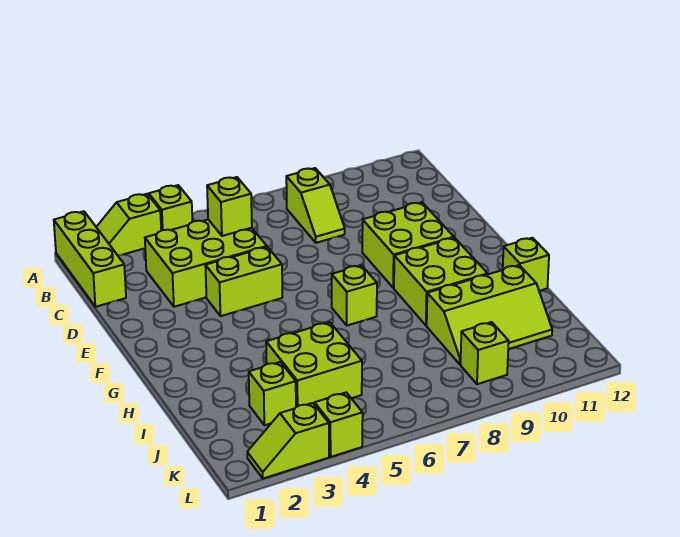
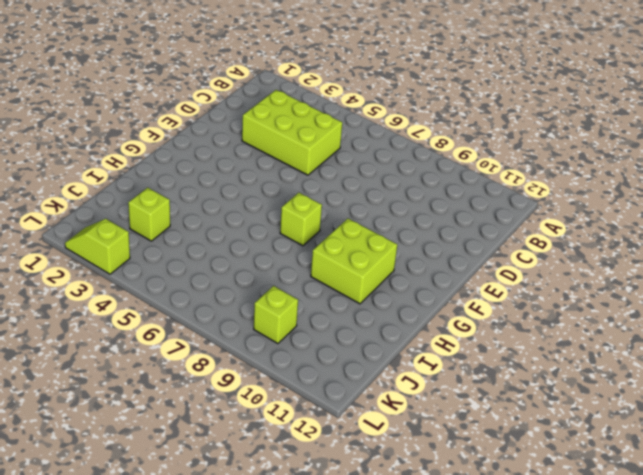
none -> lime brick A1:C1 level 1
none -> lime slope A2:A3 level 1 top 3
none -> lime brick A4 level 1

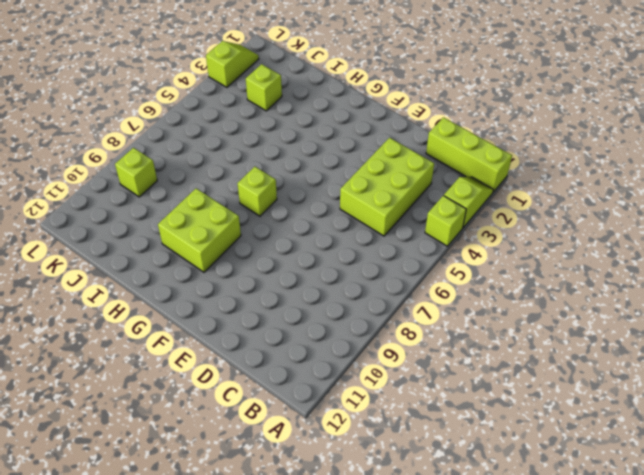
none -> lime slope B8:C8 level 1 top B
none -> lime brick E4:E5 level 1
none -> lime brick E9:F10 level 1

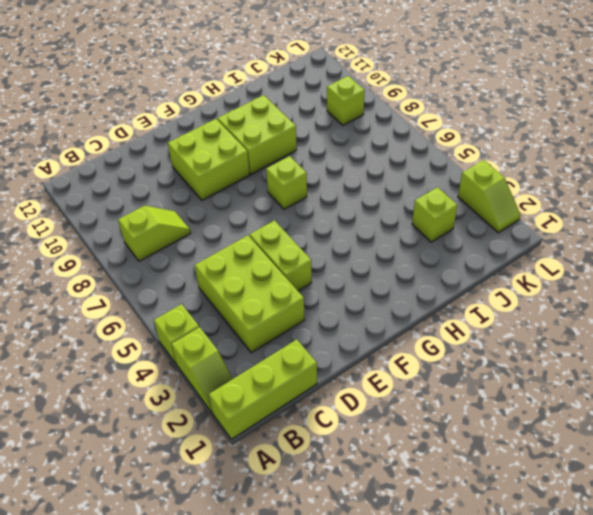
none -> lime brick H12 level 1
none -> lime brick I4:J5 level 1
none -> lime slope I9:J11 level 1 top I

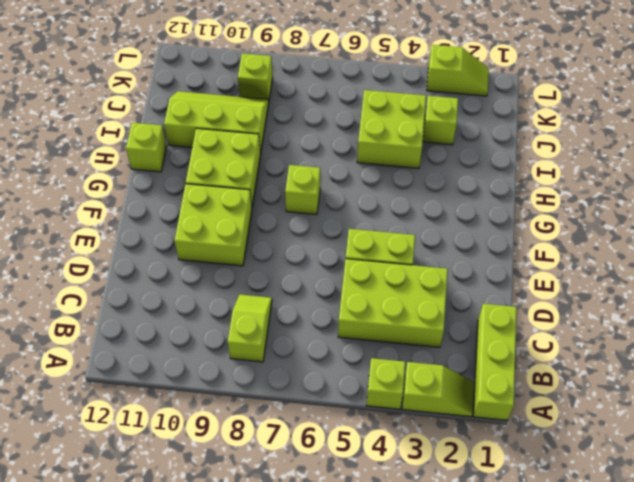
none -> lime brick L4 level 1
none -> lime brick C5 level 2

